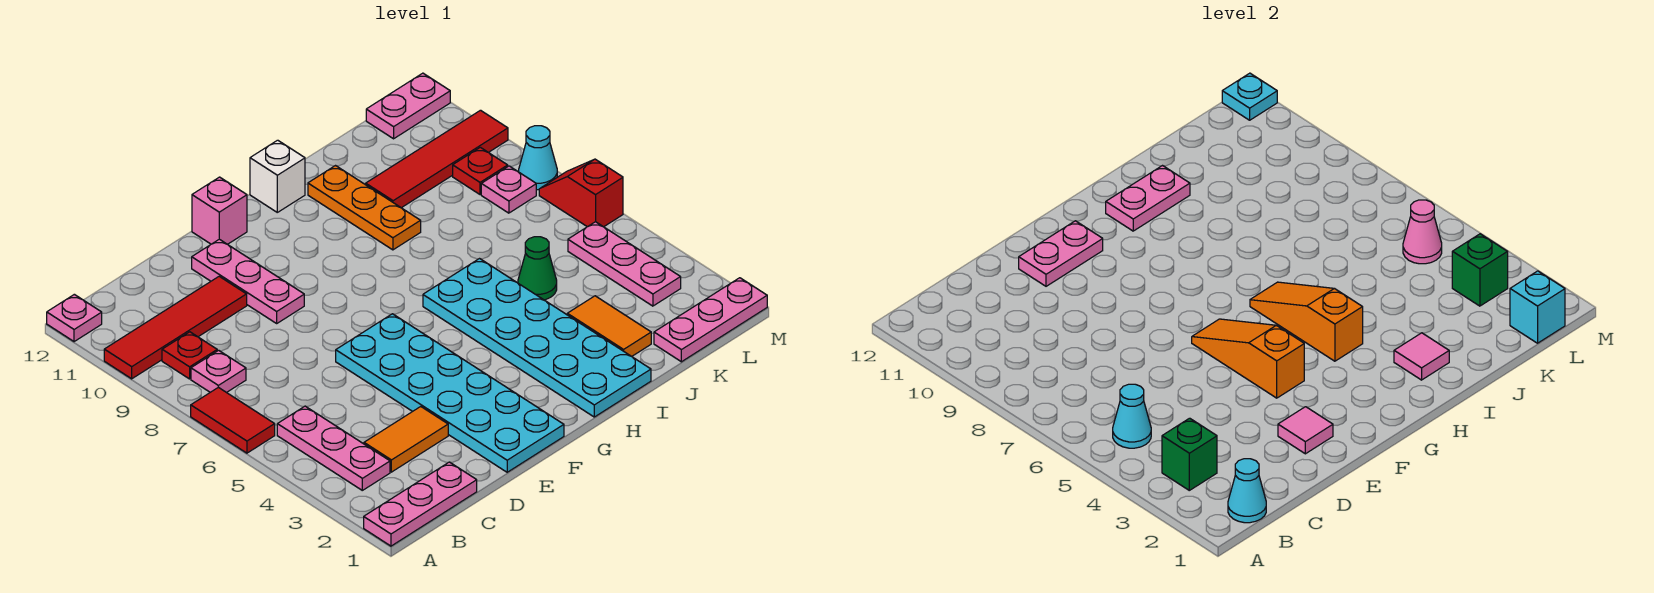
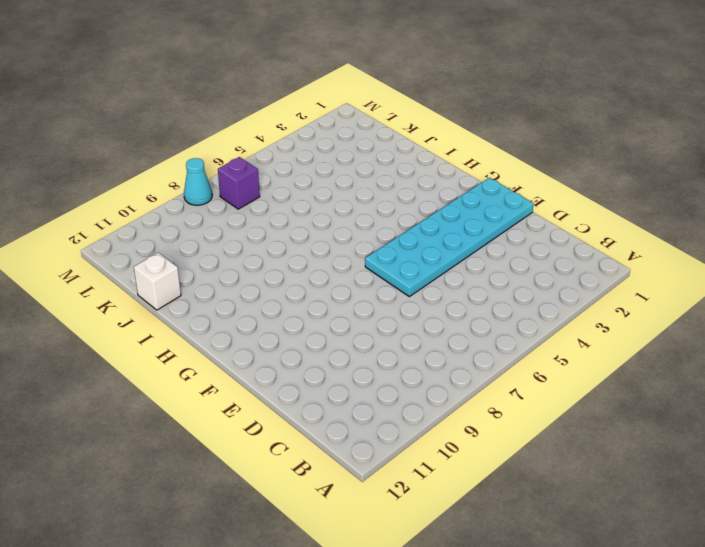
white brick J12 level 1 -> white brick H12 level 1
purple brick L7 level 1 -> none
none -> pink plate A1:C1 level 1
none -> red tile A6:A7 level 1
none -> red tile A10:D10 level 1
none -> pink plate A12 level 1

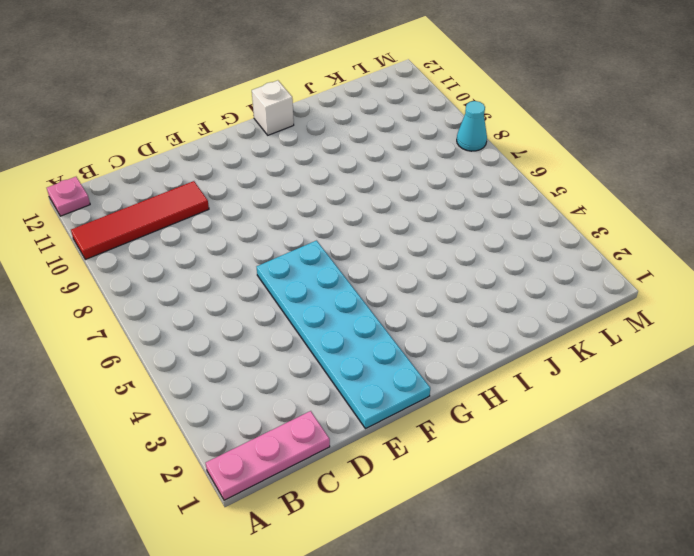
none -> red tile A6:A7 level 1
none -> pink plate B3:B5 level 1
none -> pink plate B8 level 1
none -> red plate B9 level 1

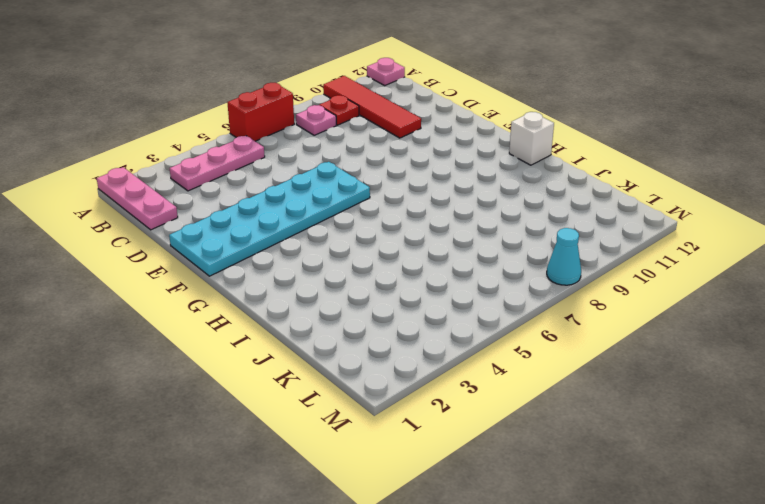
red brick A6:A7 level 1 -> red tile A6:A7 level 1
none -> orange tile C3:D3 level 1
none -> pink plate E9:E11 level 1
none -> pink brick F12 level 1
none -> cyan plate H1:I6 level 1

